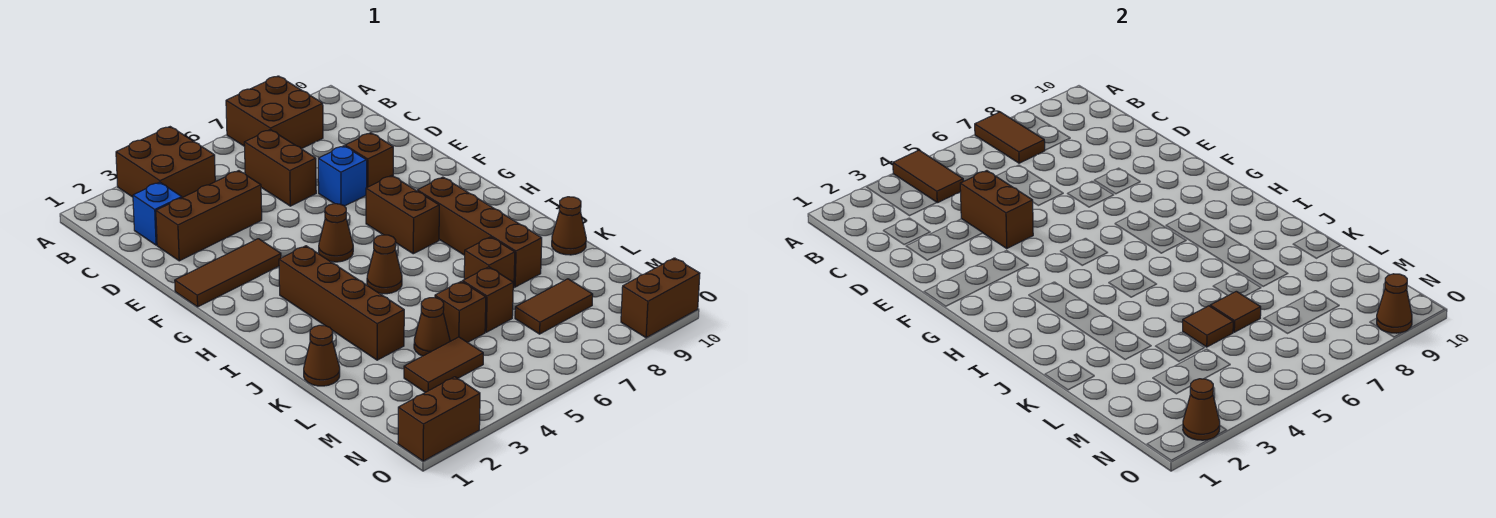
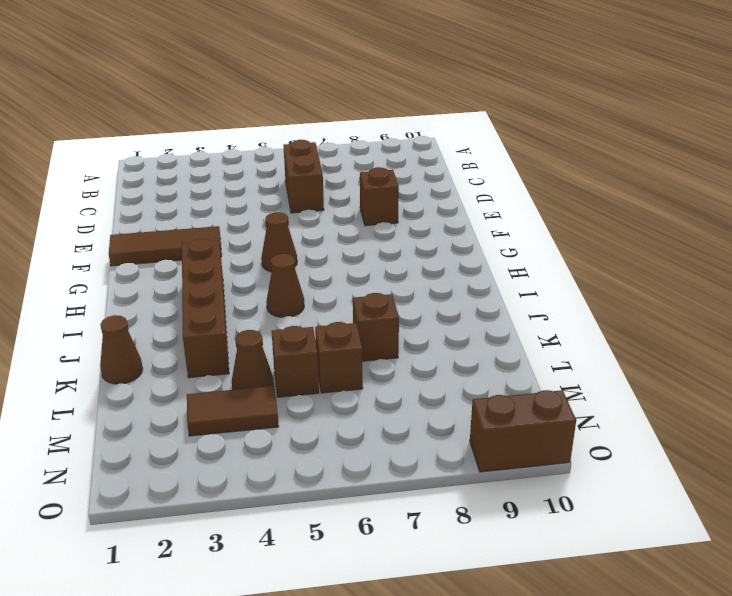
none -> brown brick A3:B4 level 1
none -> brown brick A7:B8 level 1
none -> blue brick C2 level 1
none -> brown brick D2:D4 level 1

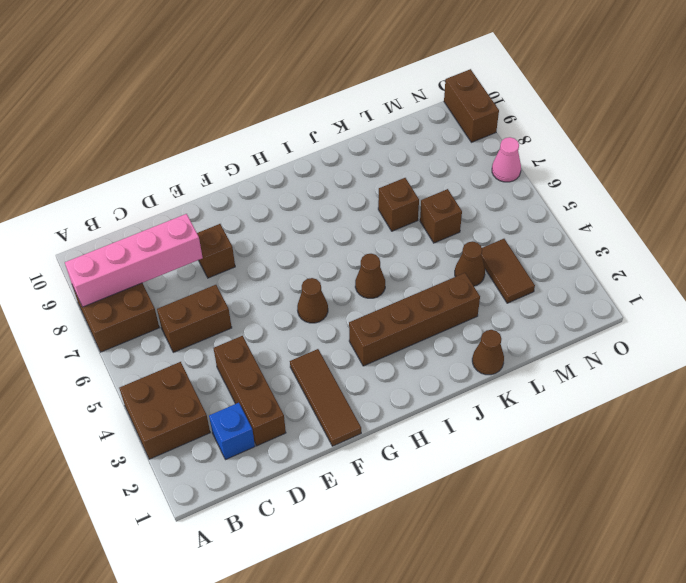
pink brick A8:D8 level 2 -> none
pink cone O7 level 1 -> none
none -> blue brick E7 level 1
none -> brown brick G7:H7 level 1
none -> brown brick H8:K8 level 1
none -> brown cone K10 level 1

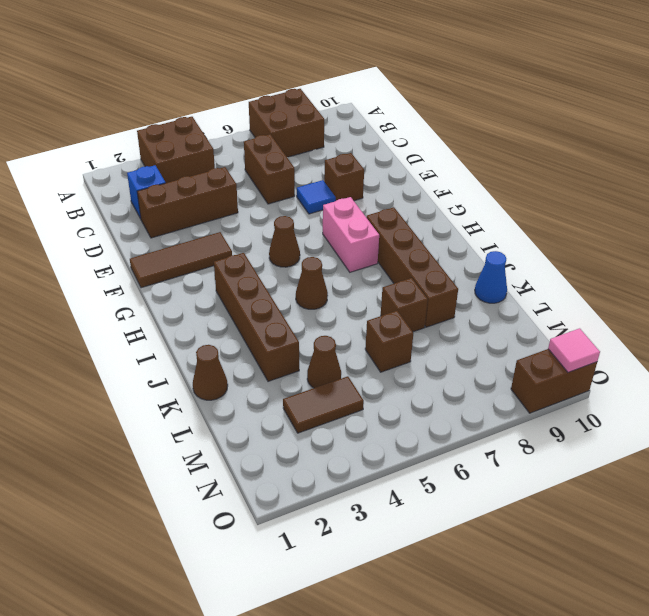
blue tile E7 level 1 -> blue brick E7 level 1
pink brick G7:H7 level 1 -> brown brick G7:H7 level 1
blue cone K10 level 1 -> brown cone K10 level 1
pink tile O10 level 2 -> none
none -> brown brick L5 level 1
none -> brown tile M7:M8 level 1
none -> brown brick O1:O2 level 1
none -> brown tile A4:B4 level 2

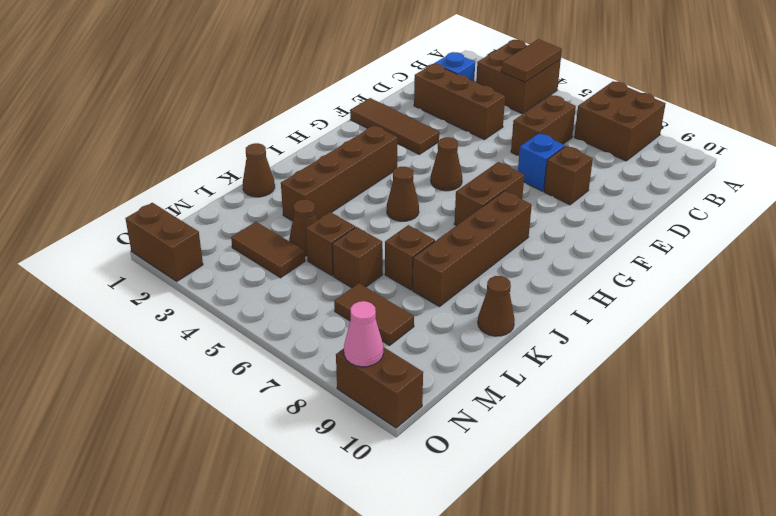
pink cone O9 level 2 -> brown cone O9 level 2
none -> brown tile A7:B7 level 2
none -> brown brick D4:E4 level 2
none -> brown tile L5 level 2
none -> brown tile L6 level 2

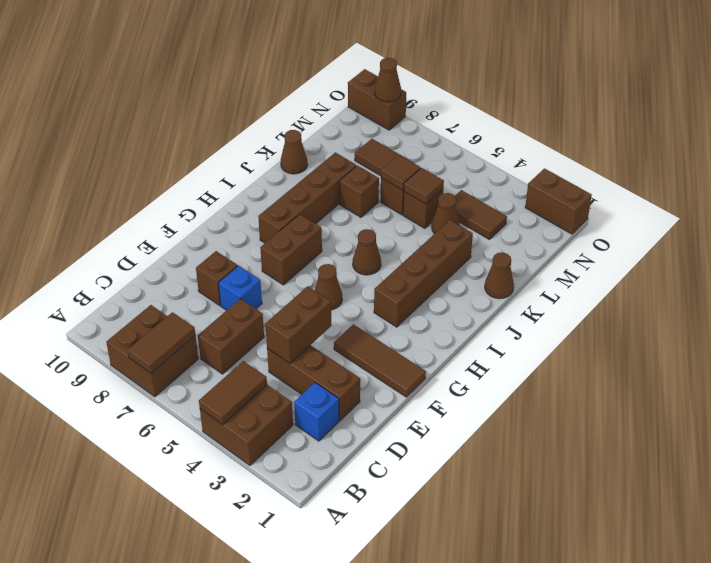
none -> brown cone O2 level 2

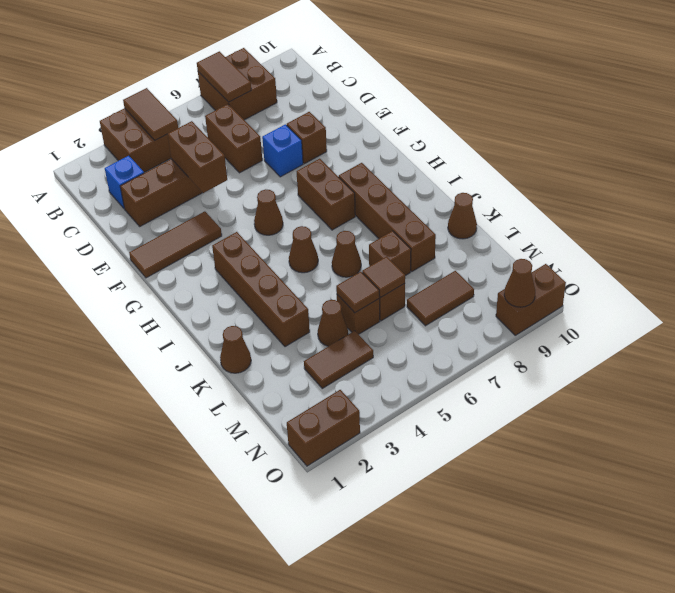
brown cone J6 level 1 -> brown cone O2 level 2

